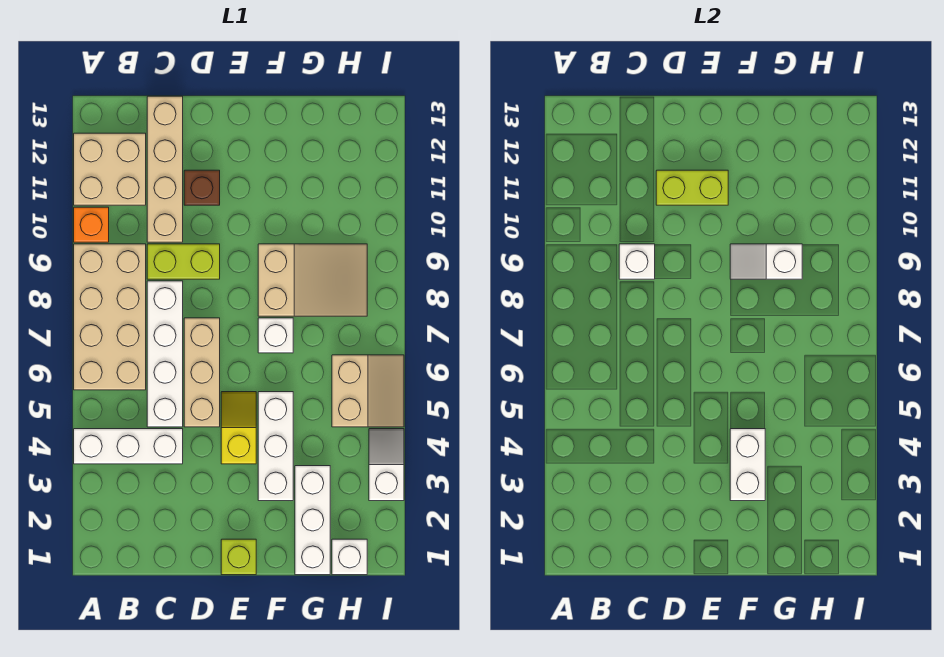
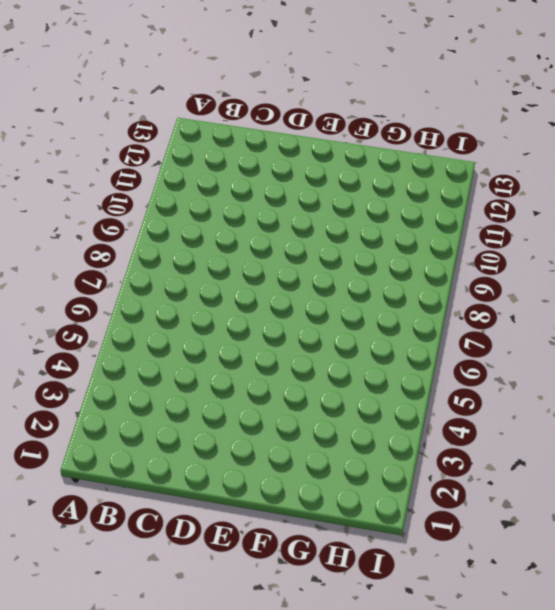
none -> white brick A4:C4 level 1
none -> tan brick A6:B9 level 1
none -> orange brick A10 level 1

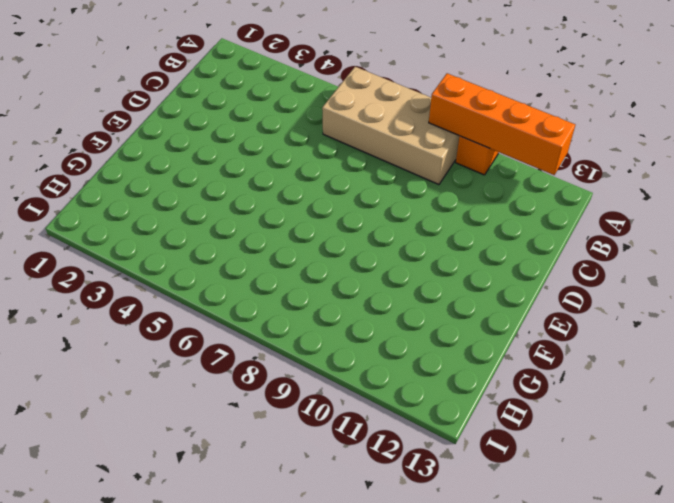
orange brick A9:A12 level 2 -> none
none -> white brick A4:C4 level 1
none -> tan brick A11:B12 level 1
none -> white brick C5:C8 level 1

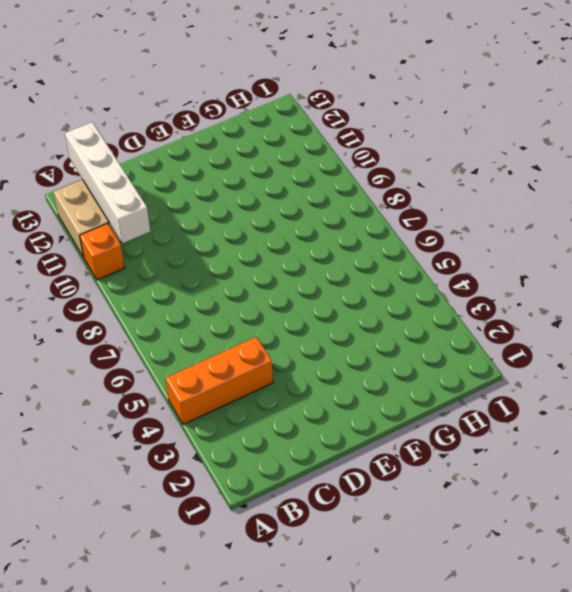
orange brick A4:C4 level 1 -> white brick A4:C4 level 1
white brick B10:B13 level 2 -> white brick C5:C8 level 1
none -> tan brick A6:B9 level 1
none -> lime brick C9:D9 level 1
none -> tan brick C10:C13 level 1

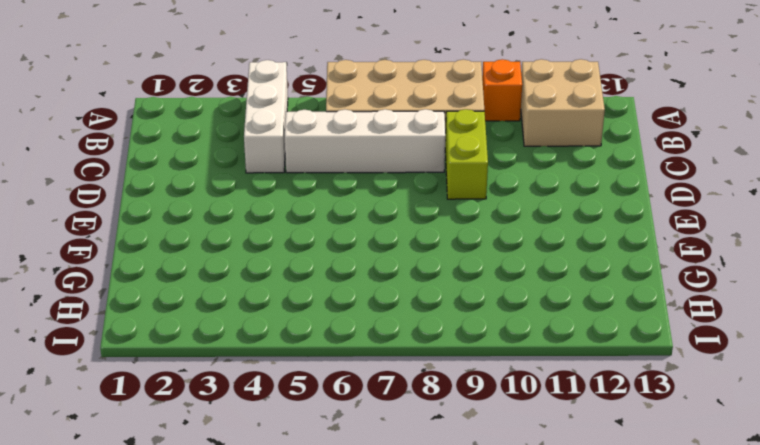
none -> tan brick C10:C13 level 1
none -> tan brick D5:D7 level 1
none -> brown brick D11 level 1

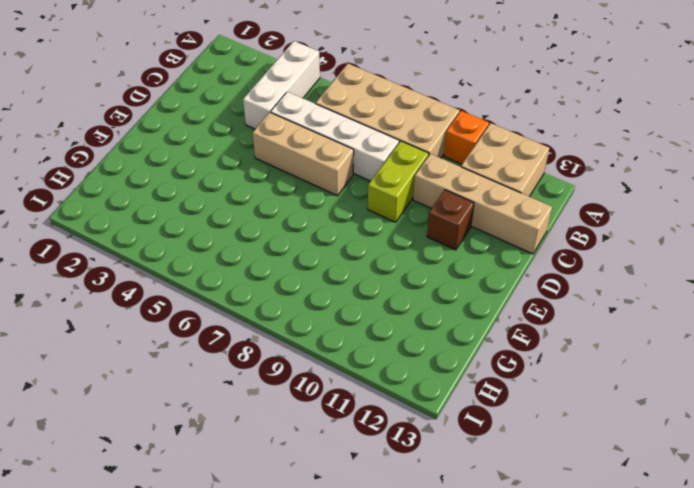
none -> lime brick E1 level 1
none -> yellow slope E4:E5 level 1 top 4
none -> white brick F3:F5 level 1

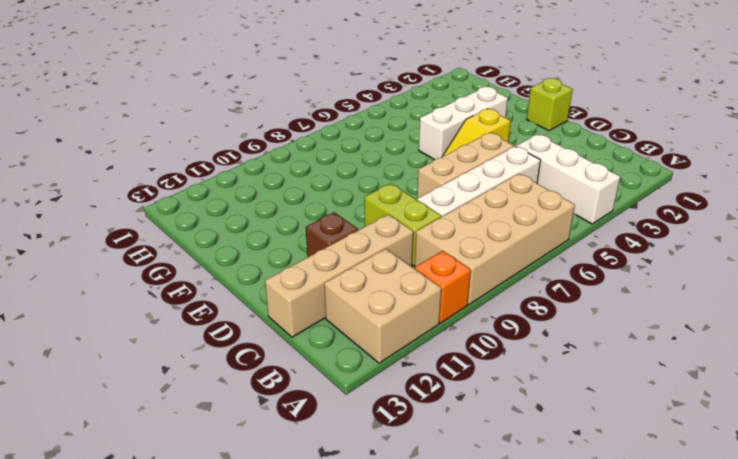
none -> white brick F7 level 1
none -> tan slope F8:H9 level 1 top F
none -> white brick G1:G3 level 1

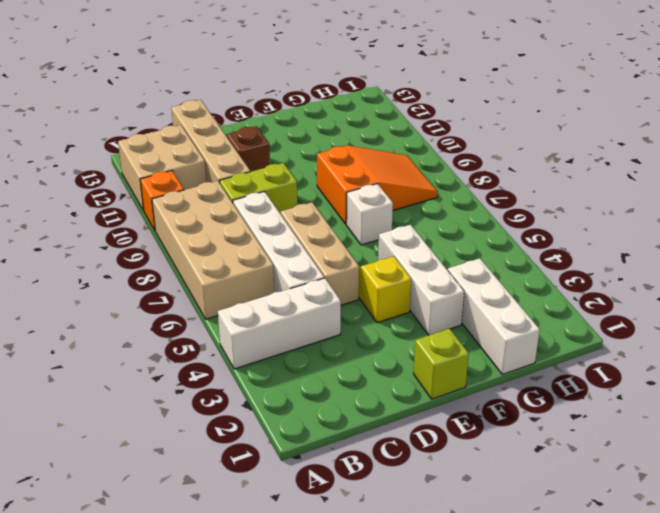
orange slope F8:H9 level 1 top F -> tan slope F8:H9 level 1 top F
none -> white brick H1 level 1
none -> tan slope H5:I6 level 1 top H
none -> white slope I3:I4 level 1 top 3

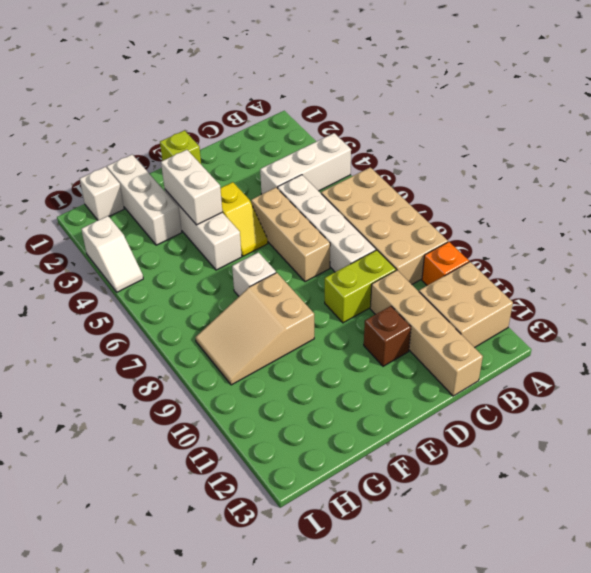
none -> tan slope H5:I6 level 1 top H
none -> white brick C9 level 2
none -> lime brick D11:E11 level 2

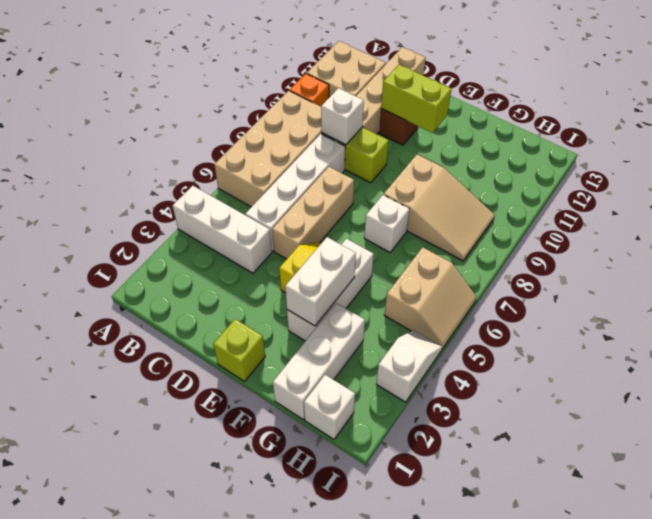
none -> white slope F9:G9 level 2 top G

